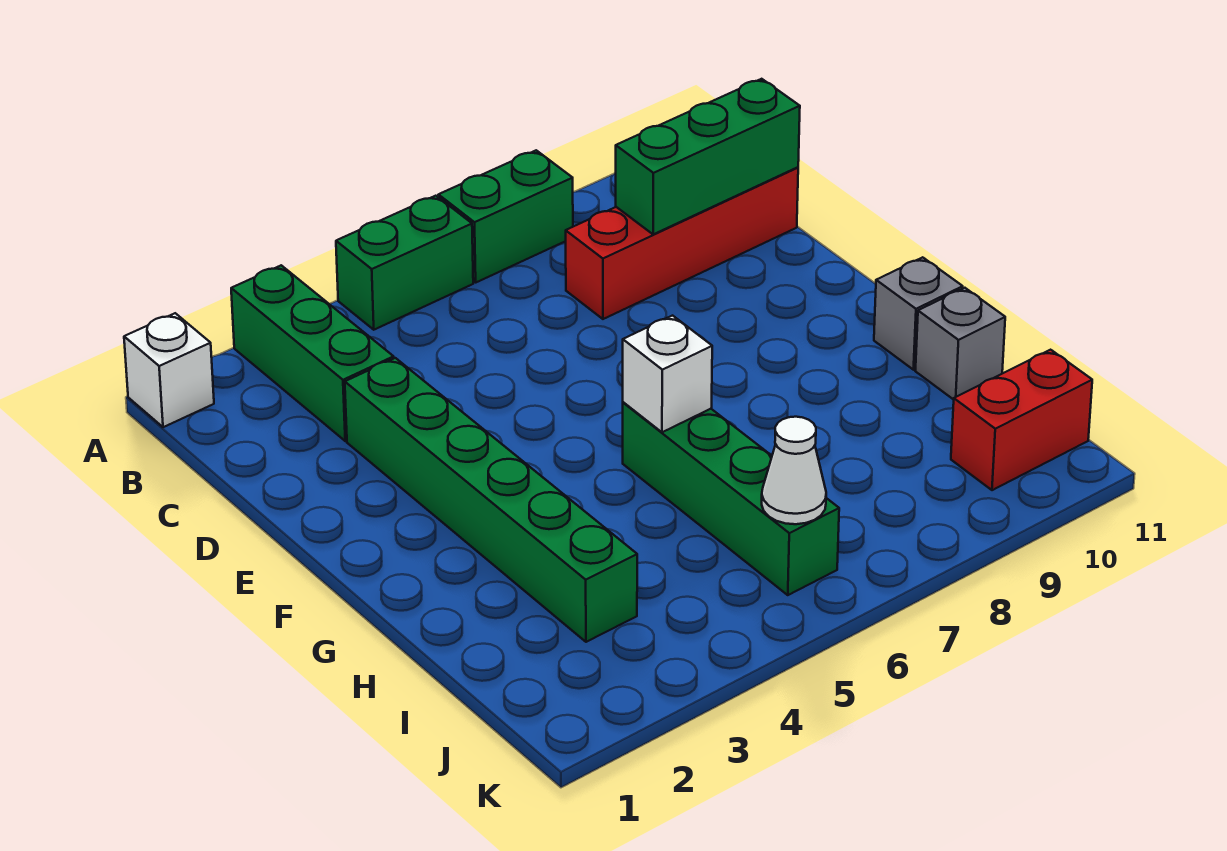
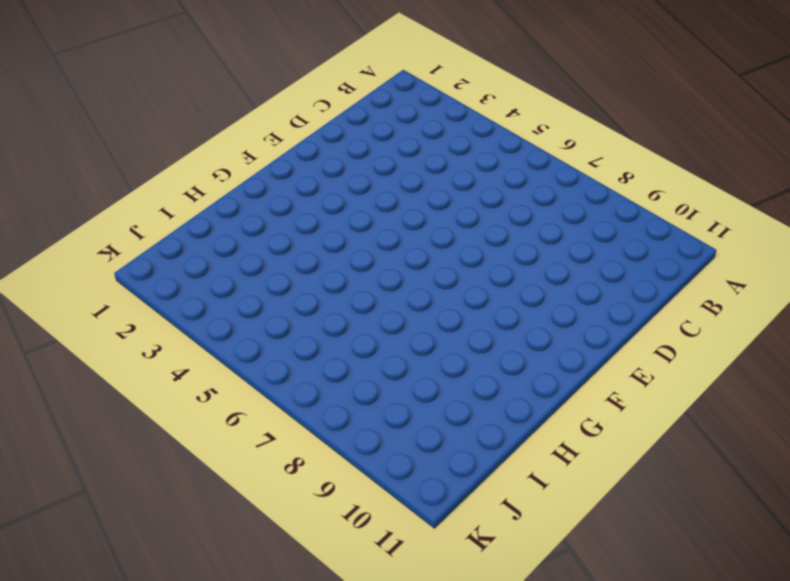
none -> white brick A1 level 1
none -> green brick A3:C3 level 1
none -> green brick A5:A6 level 1

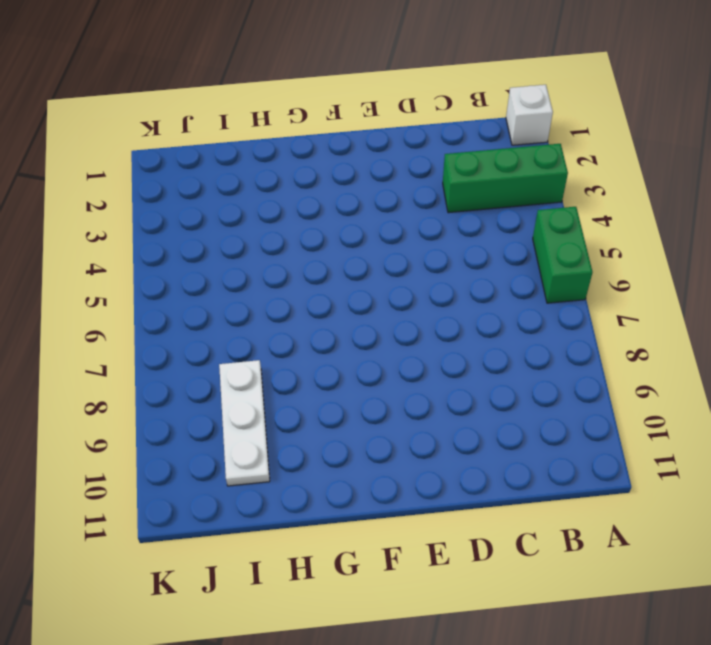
white plate I8:I10 level 1 -> none
none -> green brick A7:A8 level 1
none -> red brick C8:C11 level 1
none -> green brick D3:I3 level 1

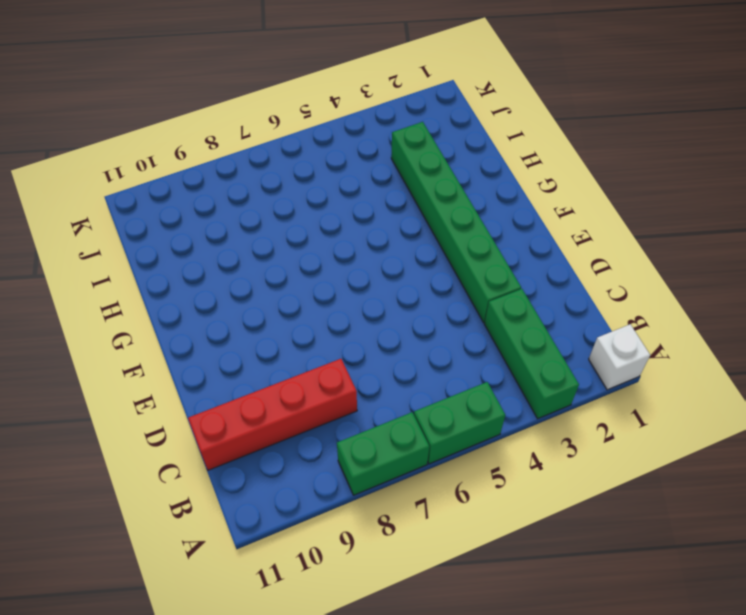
none -> green brick G6:J6 level 1
none -> grey brick G11 level 1
none -> grey brick H11 level 1

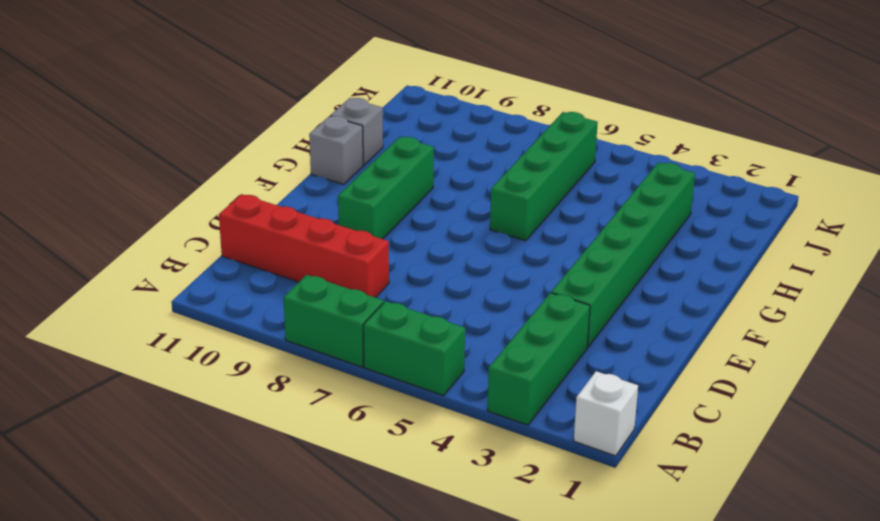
green brick E9:G9 level 1 -> green brick C9:C11 level 2
none -> red brick J10:J11 level 1
none -> white brick G6 level 2
none -> white cone J6 level 2

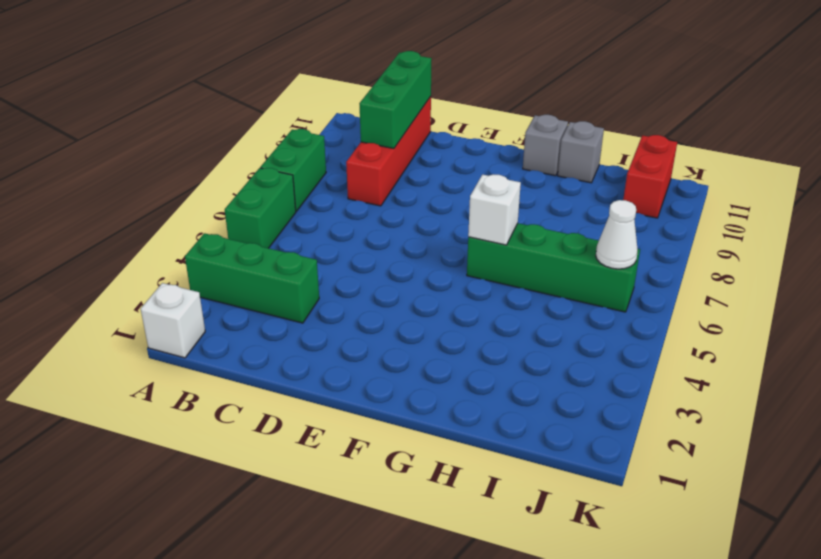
none -> green brick D3:I3 level 1

